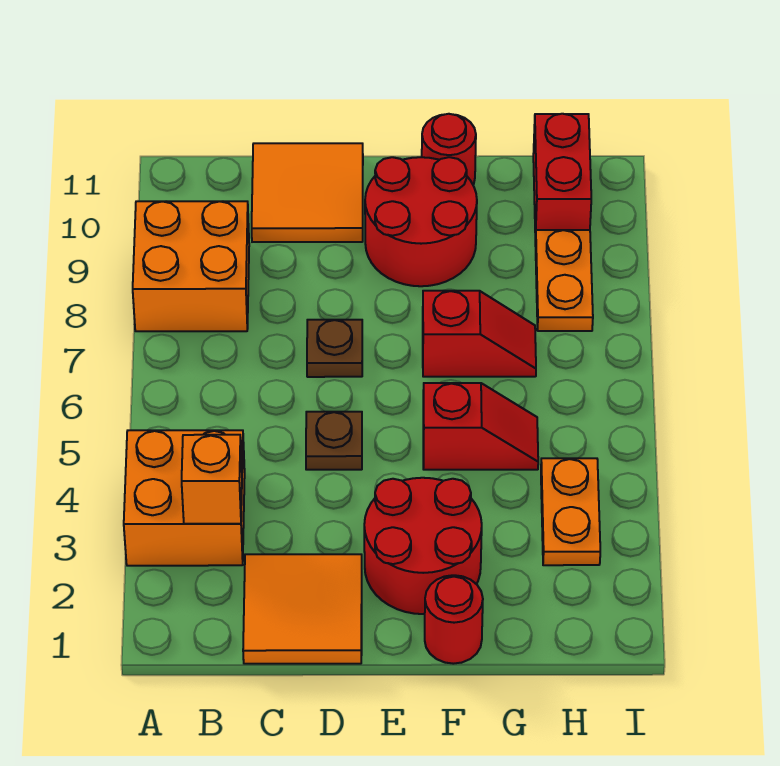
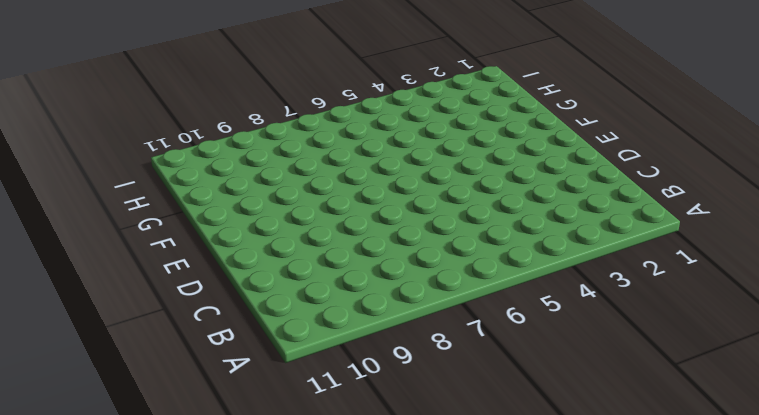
none -> orange brick A3:B4 level 1
none -> orange brick A8:B9 level 1
none -> orange tile C1:D2 level 1

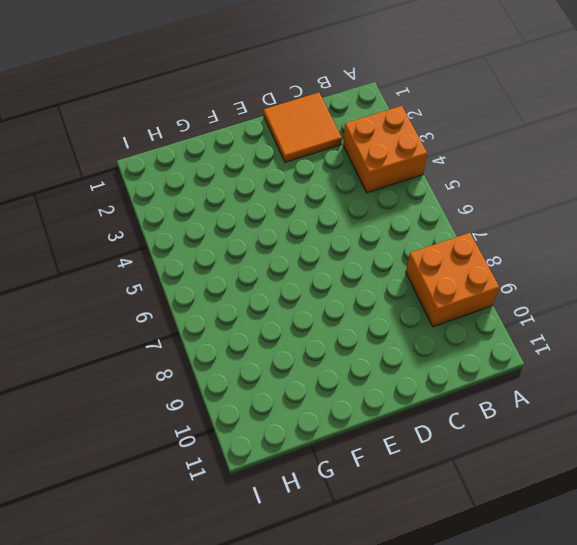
none -> orange tile C10:D11 level 1
none -> brown plate D5 level 1
none -> brown plate D7 level 1

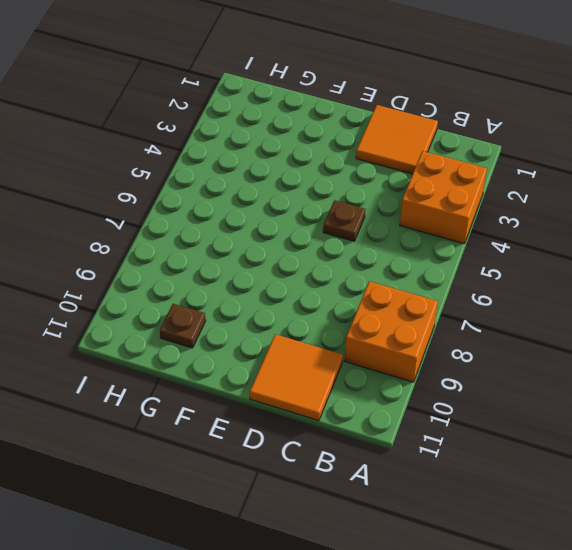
brown plate G10 level 1 -> brown plate D7 level 1
none -> red round brick E2:F3 level 1
none -> red round brick E9:F10 level 1
none -> red round brick F1 level 1

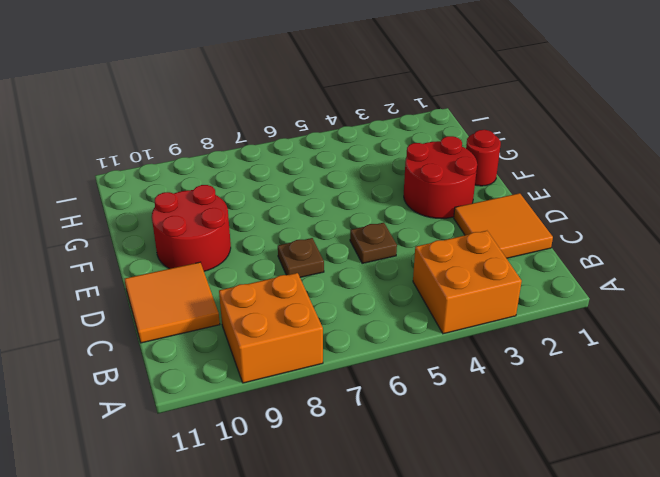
none -> red slope F5:G5 level 1 top F
none -> red slope F7:G7 level 1 top F
none -> red round brick F11 level 1

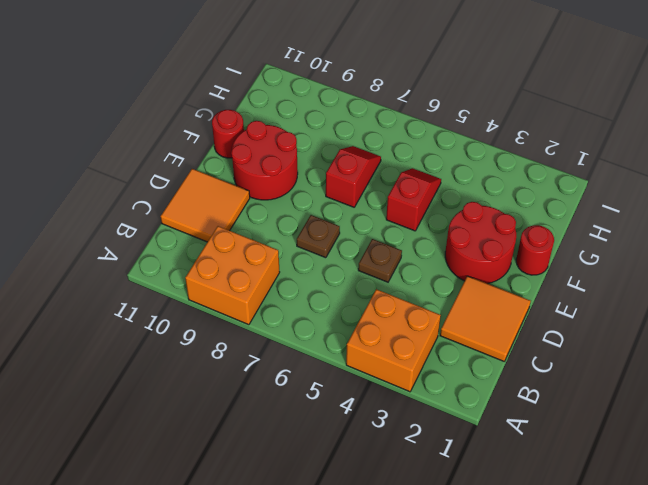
none -> orange plate H3:H4 level 1
none -> orange plate H8:H9 level 1
none -> red brick H10:H11 level 1

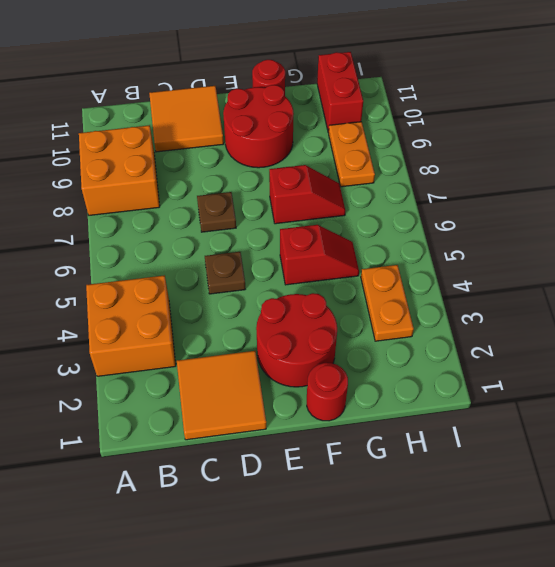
none -> orange brick B3 level 2

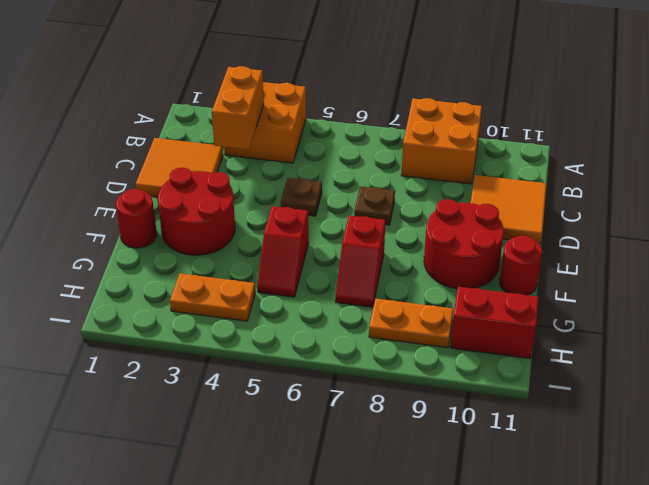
orange brick B3:C3 level 2 -> orange brick B3 level 2

